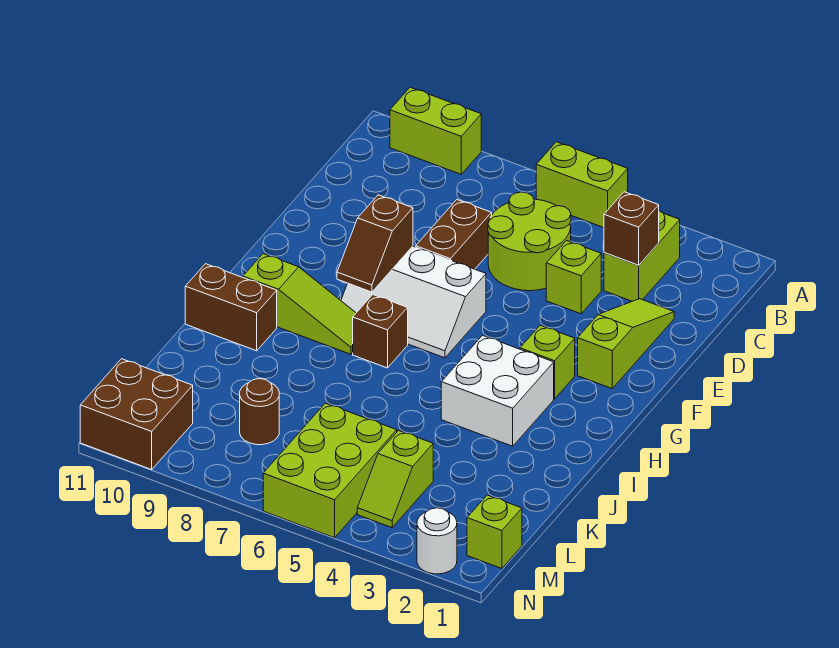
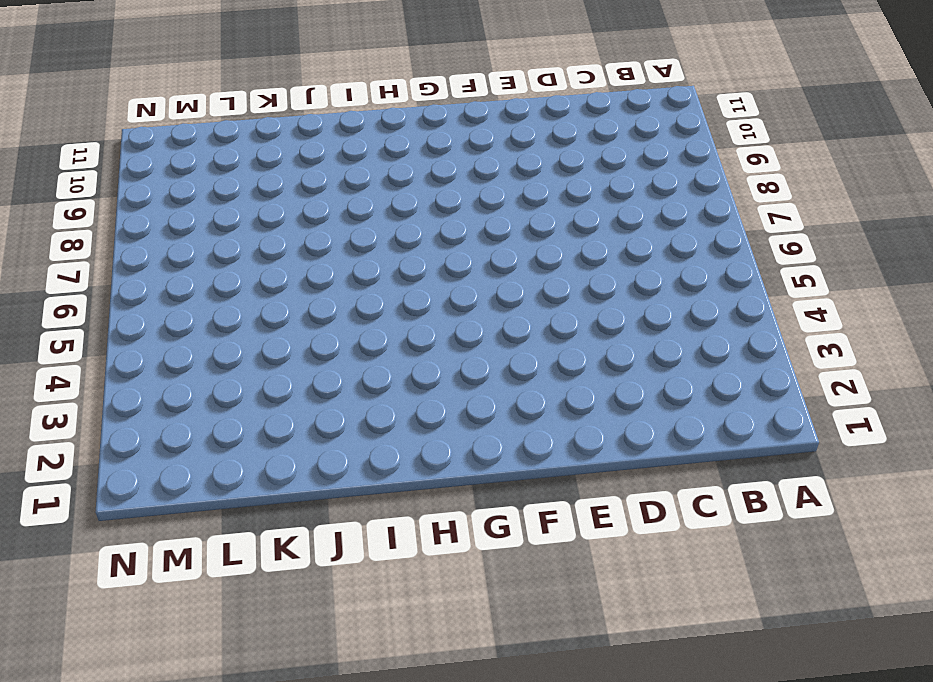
none -> lime brick A5:A6 level 1
none -> lime brick A9:A10 level 1
none -> lime brick B3:C3 level 1

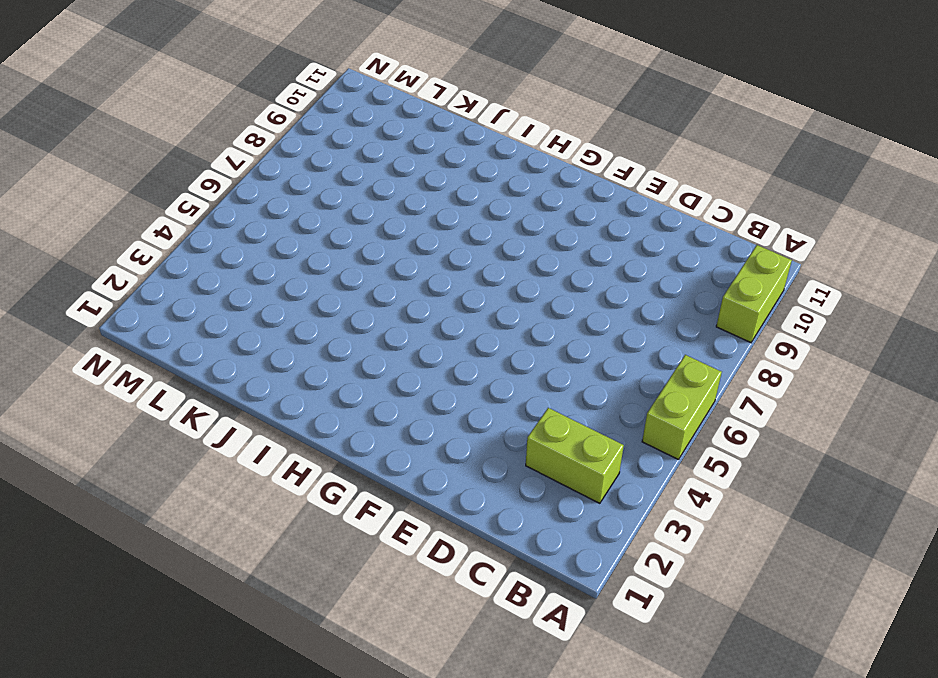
none -> lime round brick C5:D6 level 1
none -> lime slope D2:F2 level 1 top F
none -> lime brick D4 level 1

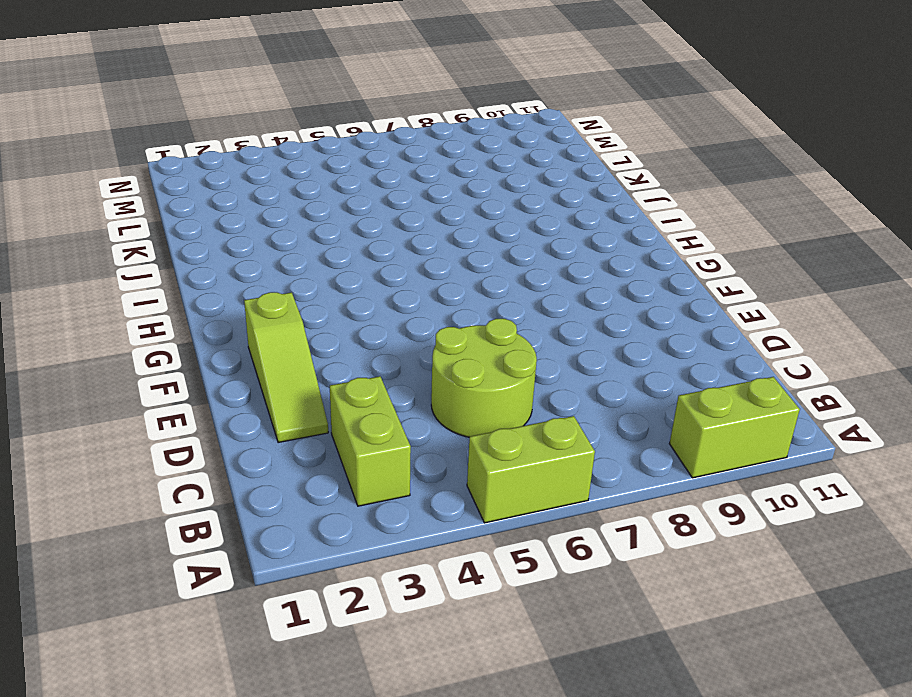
none -> lime brick D4 level 1
none -> brown brick D7:E7 level 1
none -> white slope F6:G8 level 1 top F

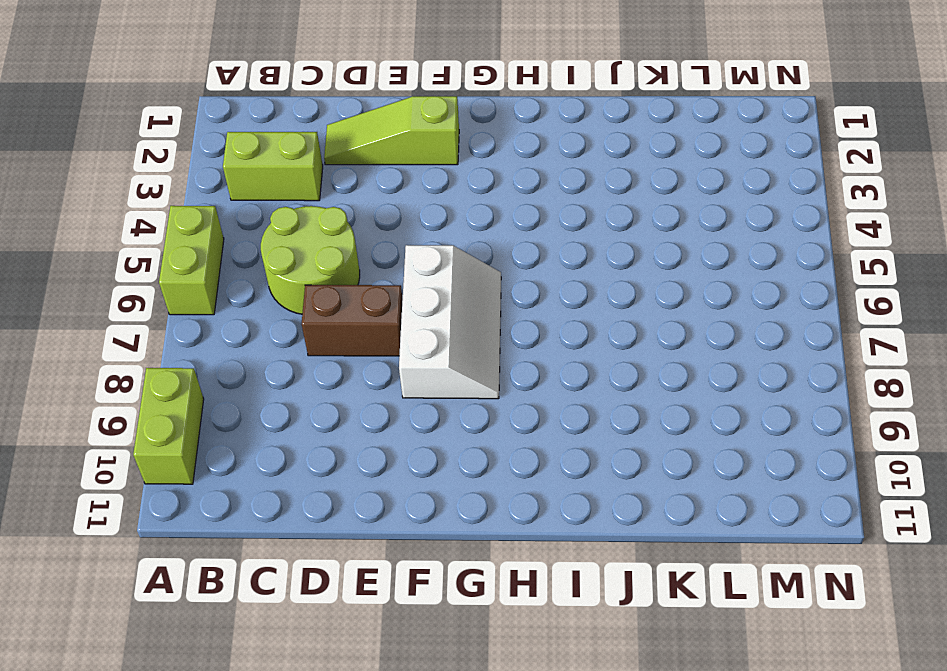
none -> lime brick D4 level 1
none -> lime brick G3 level 1
none -> white brick H3:I4 level 1

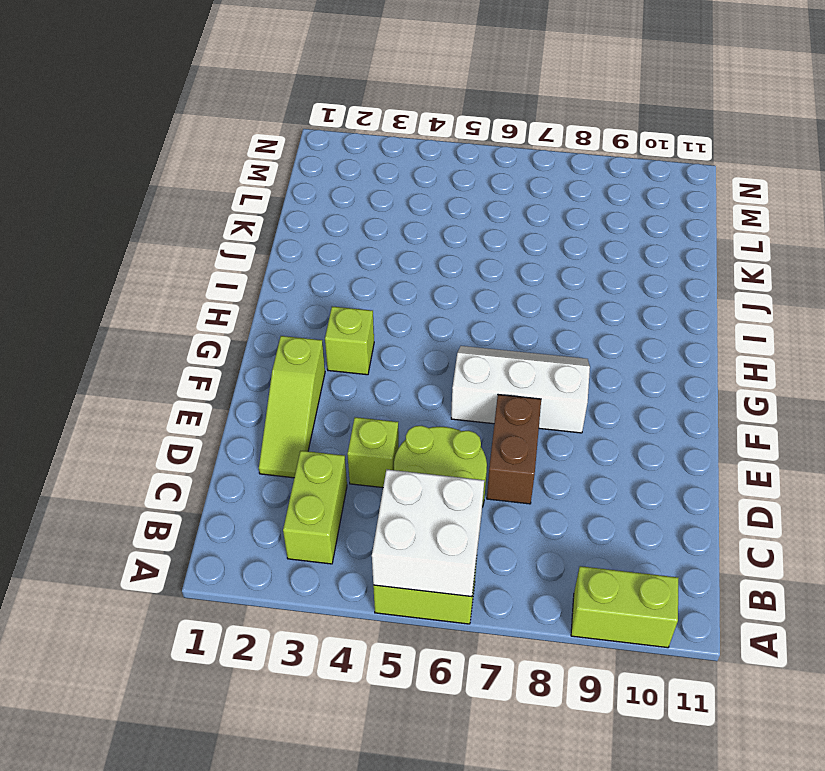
white brick A5:B6 level 2 -> white brick H3:I4 level 1
none -> brown brick H7 level 1
none -> lime slope H8:H10 level 1 top 10
none -> brown brick I10:I11 level 1

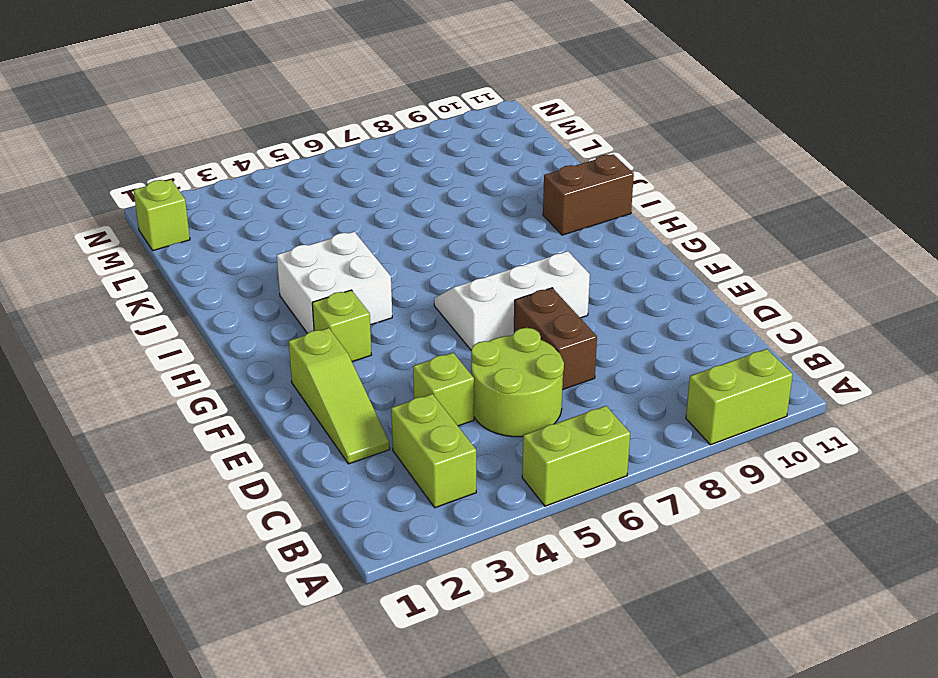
none -> brown brick H7 level 1
none -> lime slope H8:H10 level 1 top 10
none -> lime slope L4:M4 level 1 top L

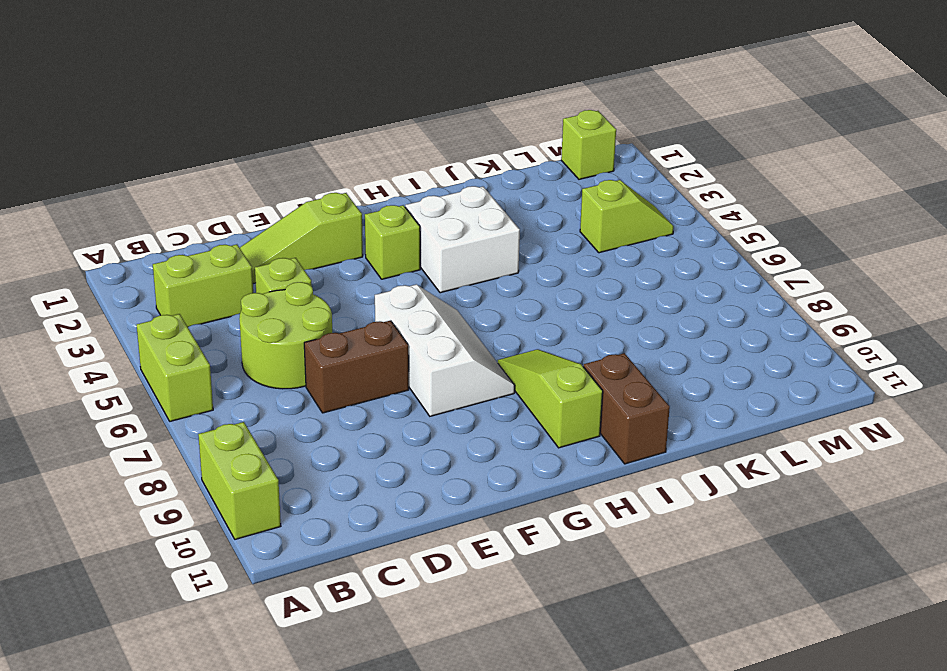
none -> brown brick H7 level 1
none -> lime brick L5:N6 level 1
none -> brown round brick L8 level 1

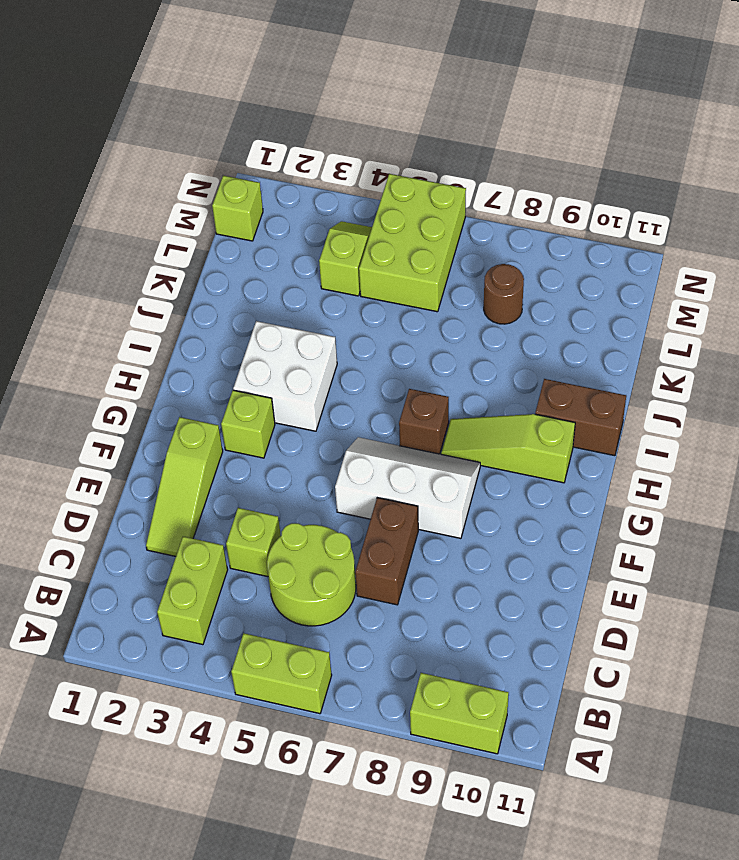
none -> brown brick M10:N11 level 1
none -> white round brick N2 level 1
none -> brown brick C3 level 2

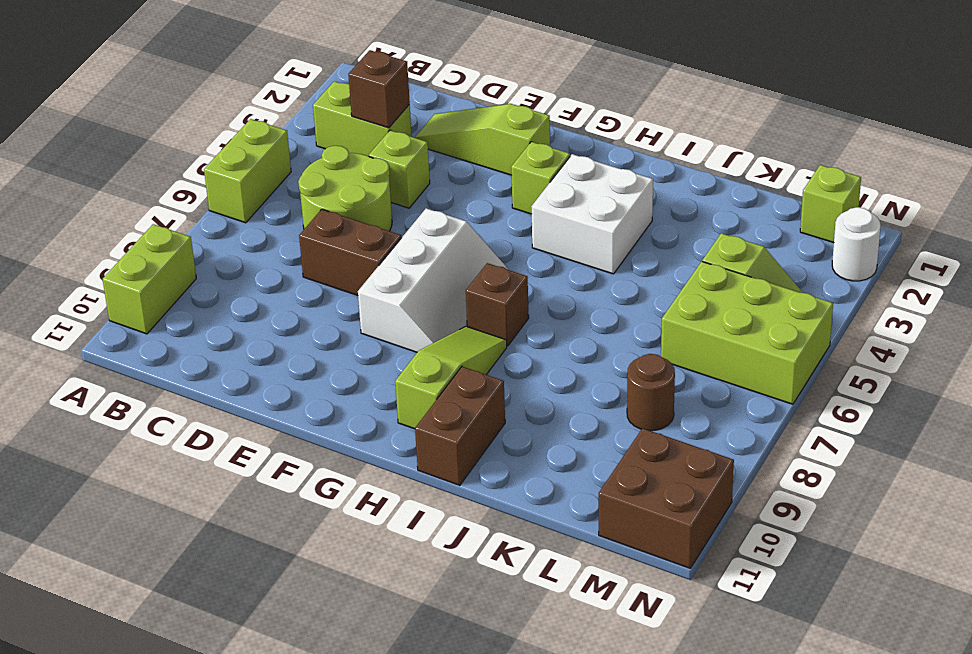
none -> brown slope F8:G8 level 2 top F

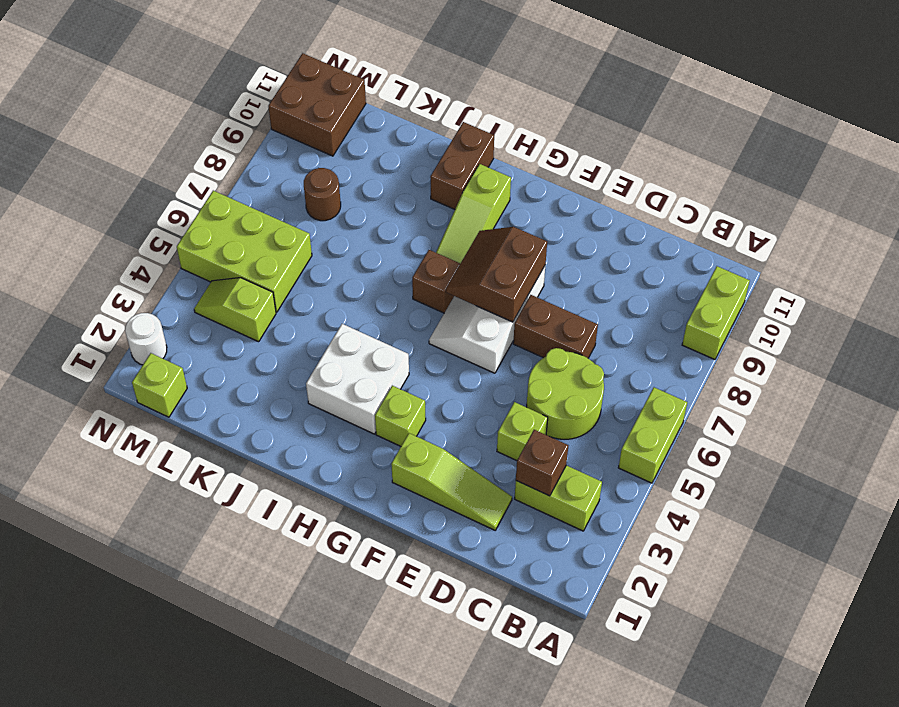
brown slope F7:G8 level 2 top F -> brown slope F8:G8 level 2 top F

